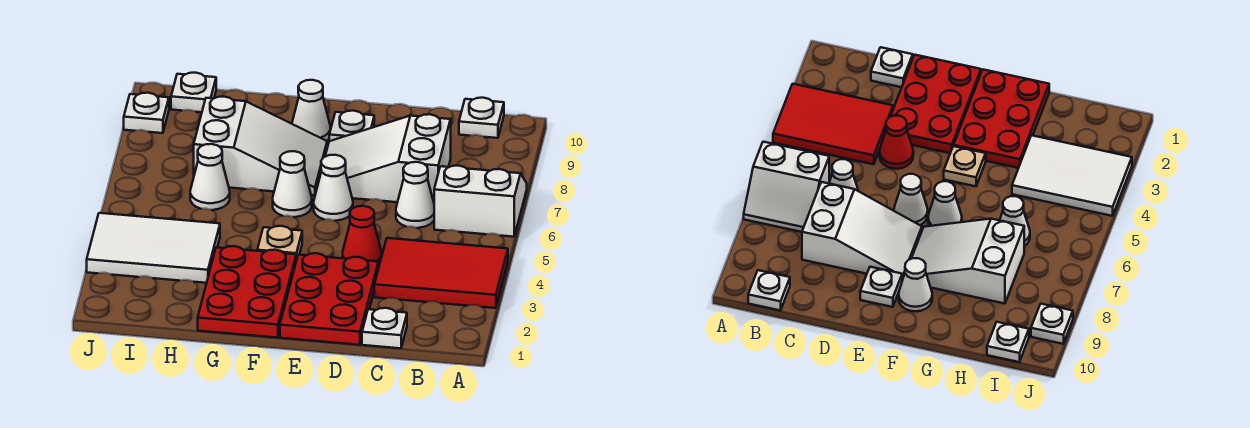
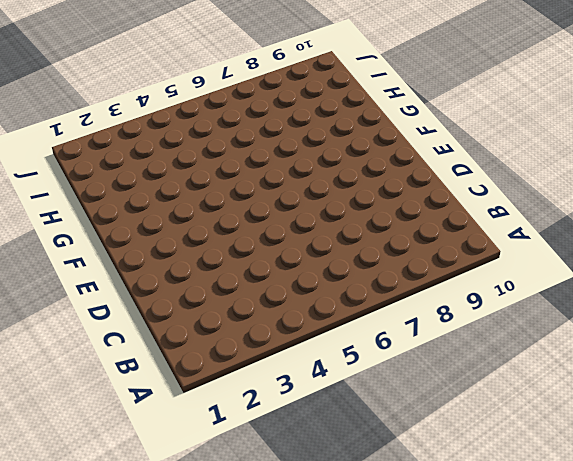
none -> red tile A3:C4 level 1
none -> white slope A6:B7 level 1 top 6
none -> white plate B10 level 1

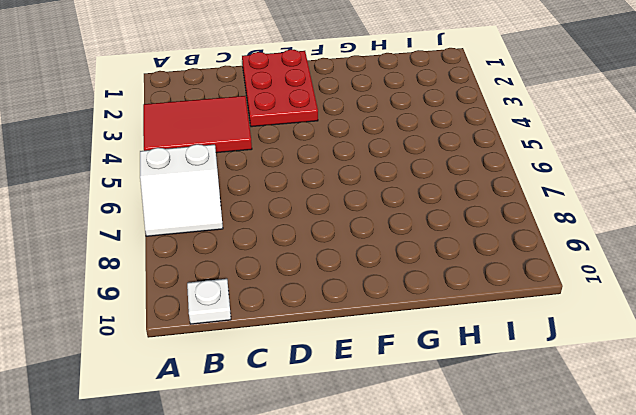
none -> white plate C1 level 1
none -> white cone C6 level 1
none -> white slope C7:E8 level 1 top C

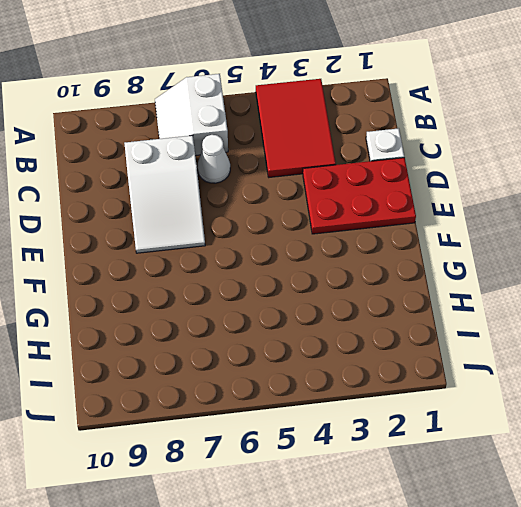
none -> white plate B10 level 1
none -> red cone D4 level 1
none -> white cone E6 level 1

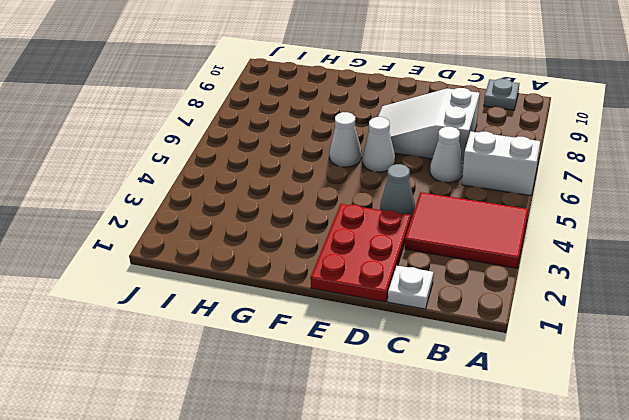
grey plate B10 level 1 -> white plate B10 level 1
grey cone D4 level 1 -> red cone D4 level 1
none -> white plate E9 level 1
none -> red plate F1:G3 level 1
none -> tan plate F4 level 1

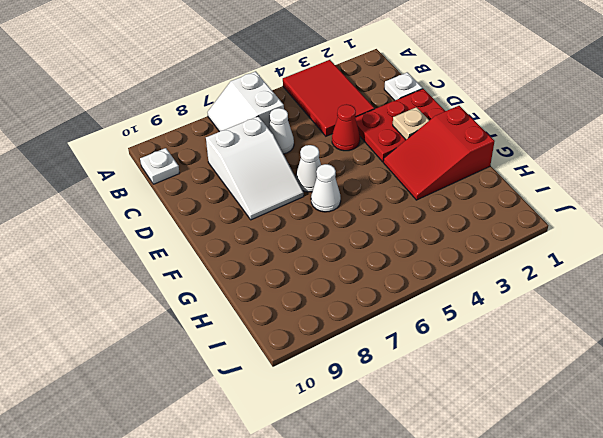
tan plate E2 level 2 -> tan plate F4 level 1
red slope F1:G3 level 1 top 1 -> red plate F1:G3 level 1
none -> white plate E9 level 1
none -> white slope F7:H8 level 1 top H
none -> white cone F9 level 1

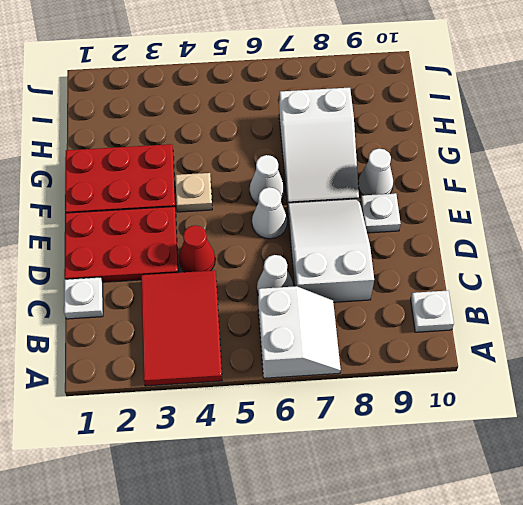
none -> white tile H3:J4 level 1
none -> white cone H6 level 1
none -> white plate I10 level 1

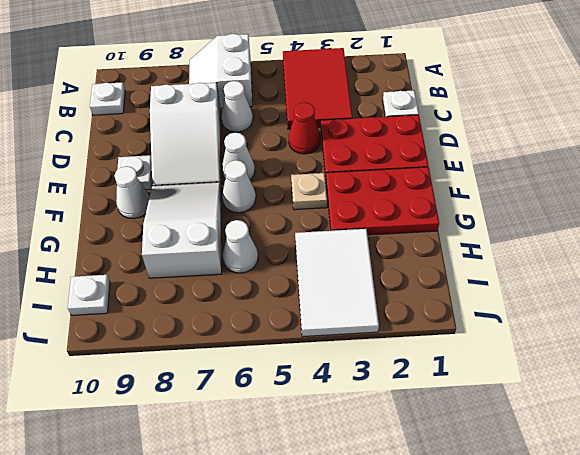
none -> white plate J9 level 1

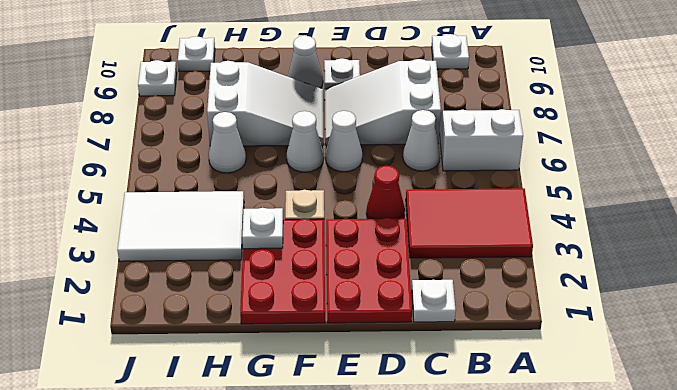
white plate G3 level 2 -> none

